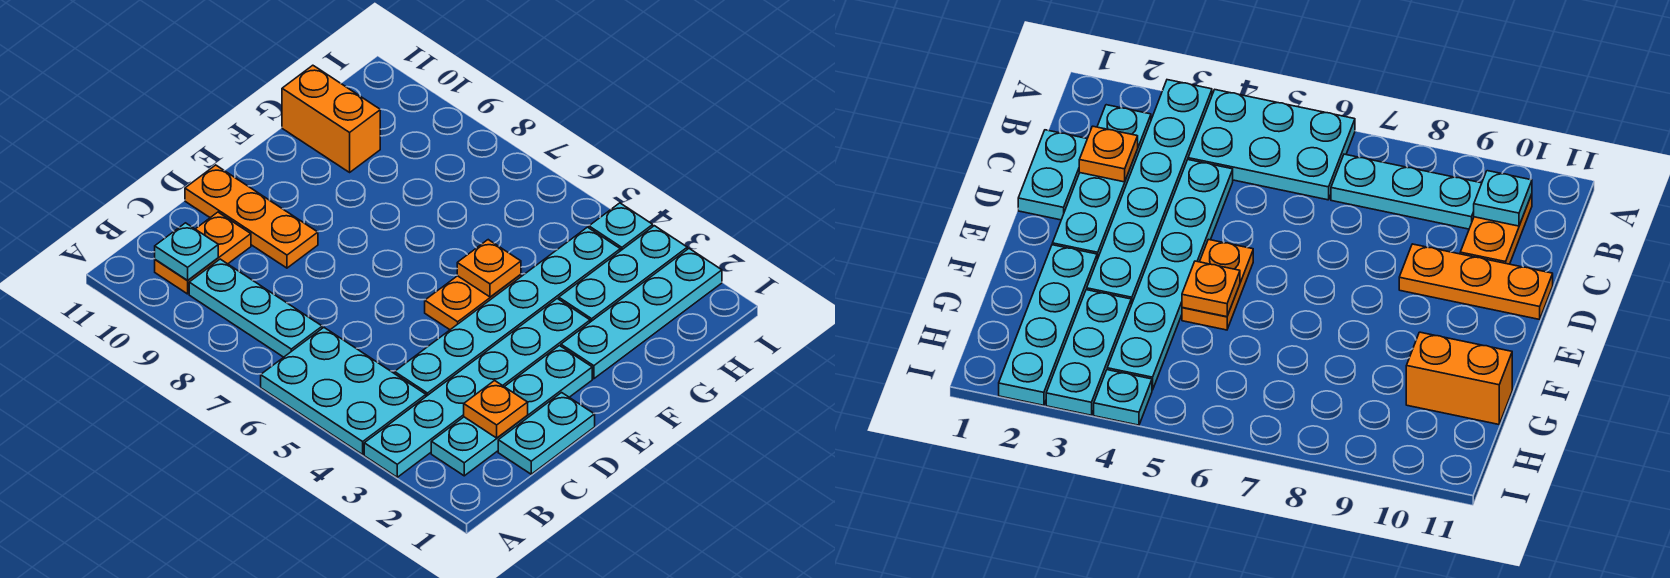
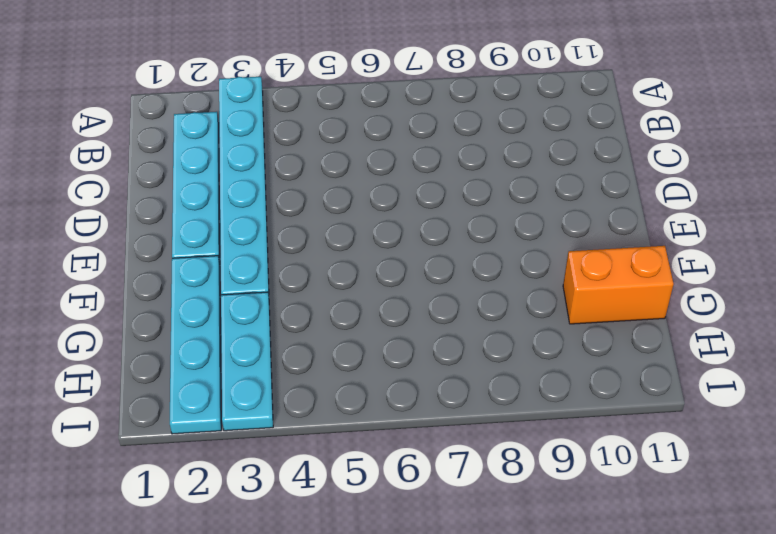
none -> cyan plate A4:B6 level 1
none -> cyan plate B7:B9 level 1
none -> orange plate B10:C10 level 1

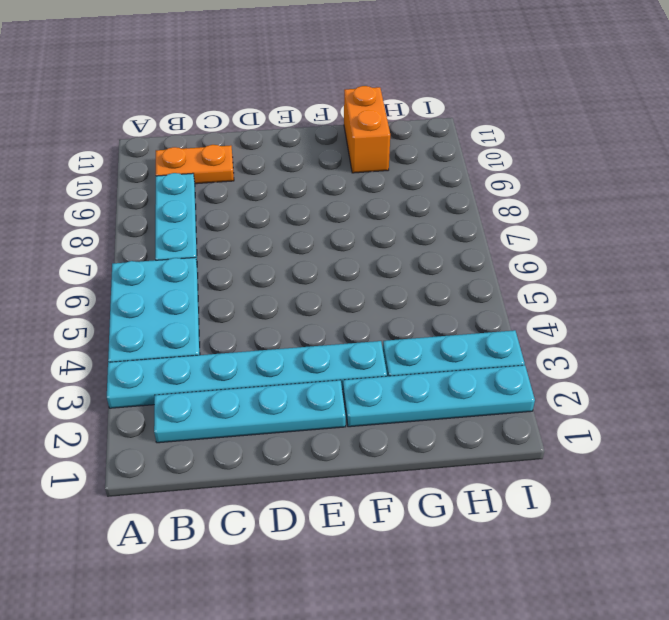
none -> cyan plate C1:D1 level 1
none -> cyan plate C4:H4 level 1
none -> orange plate D9:D11 level 1

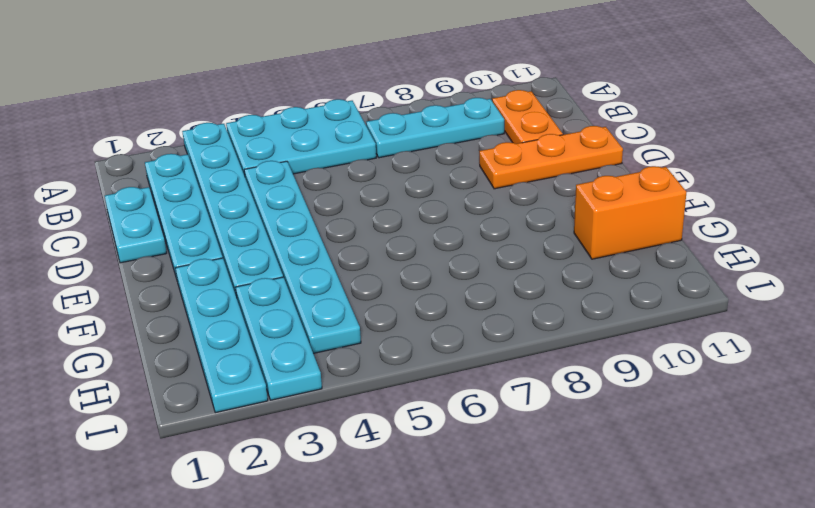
none -> orange plate E5:F5 level 1
none -> cyan plate I4 level 1
none -> cyan plate B10 level 2

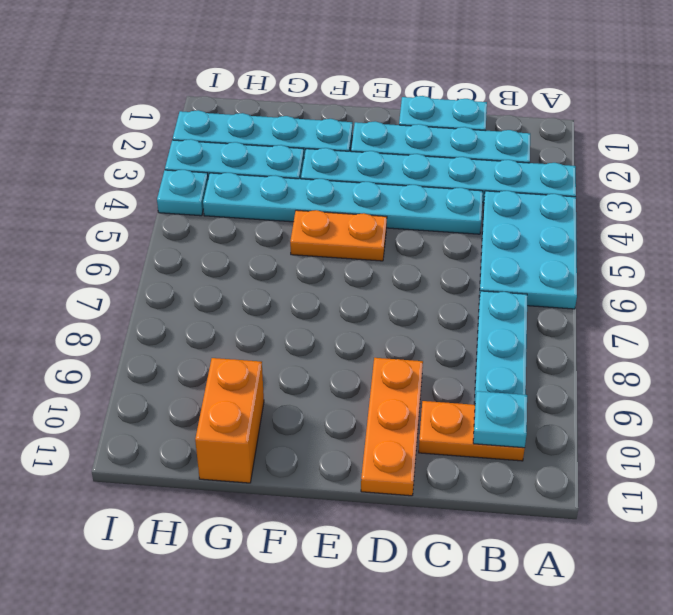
none -> orange plate C2 level 2
none -> orange plate F5 level 2

